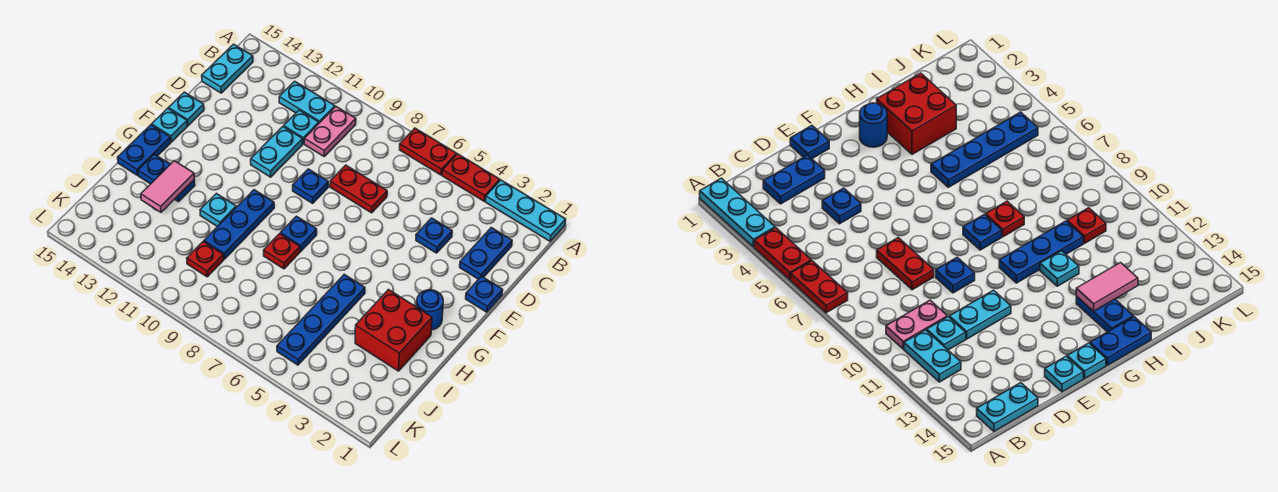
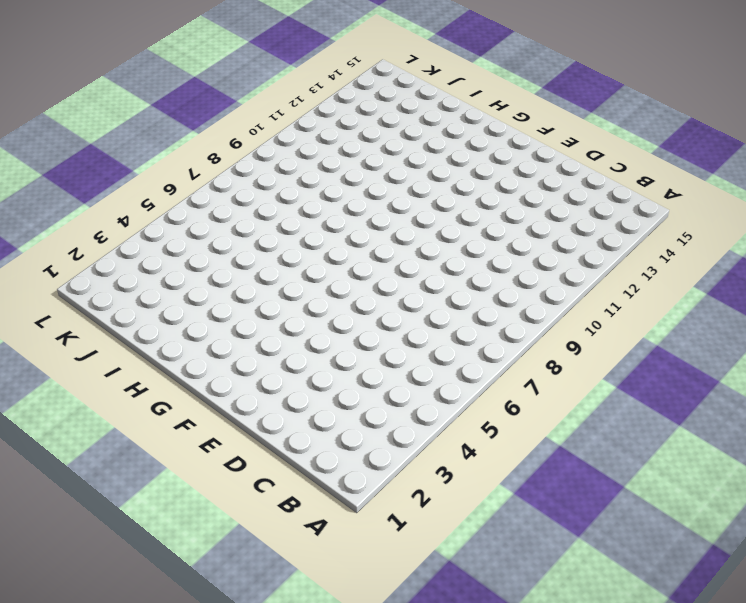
none -> cyan plate A1:A3 level 1
none -> red plate A4:A5 level 1
none -> red plate A6:A7 level 1

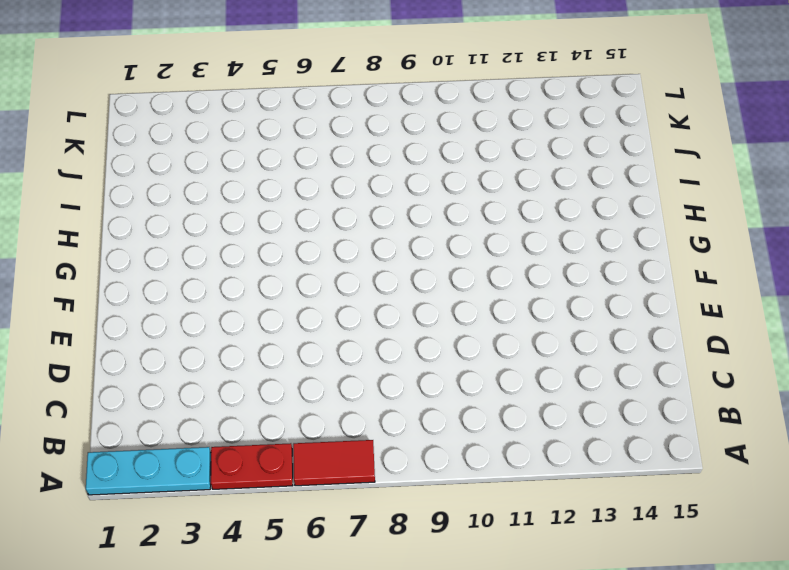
red tile A6:A7 level 1 -> red plate A6:A7 level 1
none -> pink plate B10:C10 level 1
none -> cyan plate B11:B12 level 1
none -> cyan plate B15:C15 level 1

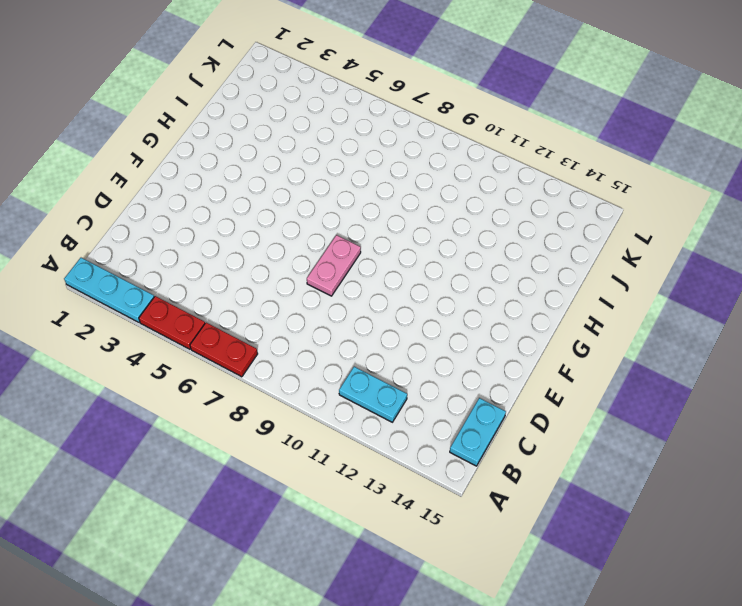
pink plate E8:F8 level 1 -> pink plate B10:C10 level 1
none -> blue plate C2:D2 level 1
none -> cyan plate C11 level 1
none -> blue plate D4 level 1

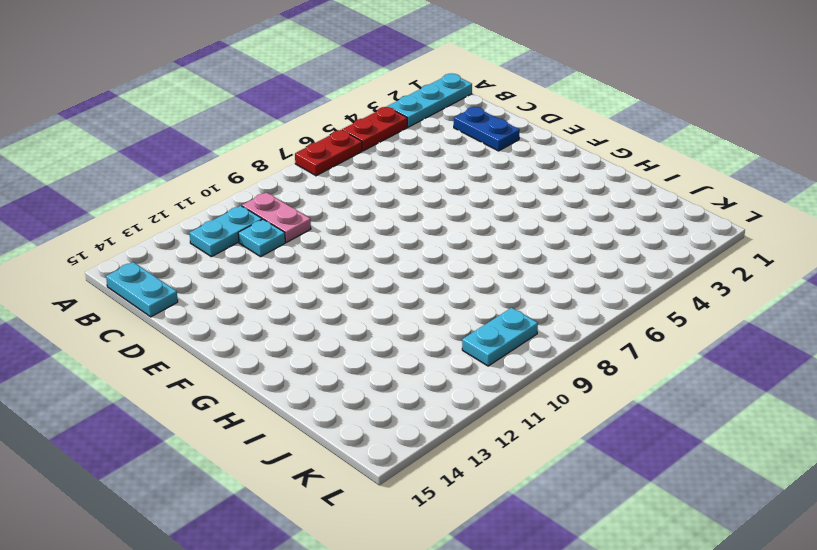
cyan plate K9:K10 level 1 -> cyan plate D11:E11 level 1
none -> blue plate D4 level 1
none -> red plate D7:D8 level 1
none -> blue plate E1 level 1

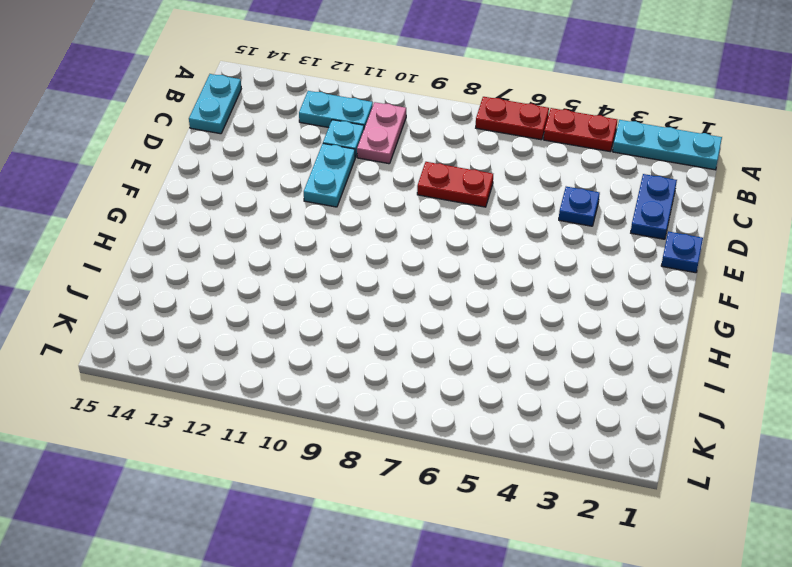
none -> blue plate E9 level 1
none -> cyan plate E15 level 1
none -> cyan plate F15 level 1

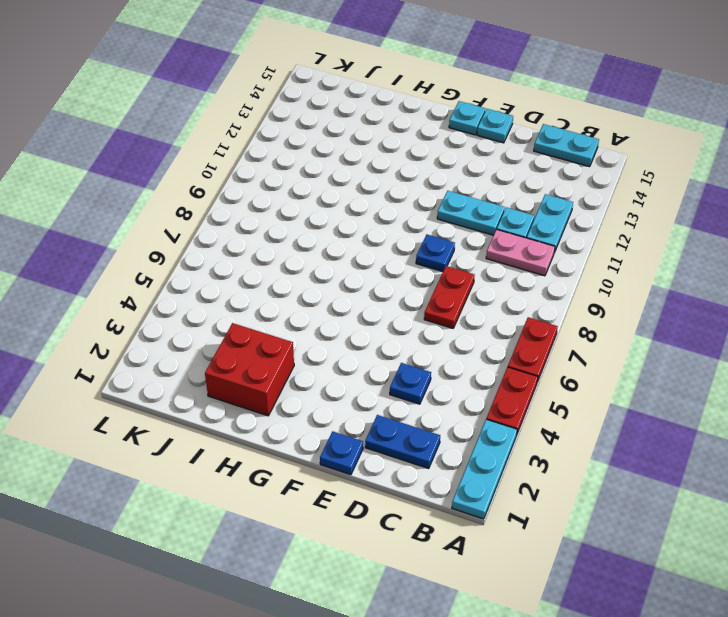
none -> blue round brick G2 level 1
none -> blue plate G8 level 1
none -> blue plate G10:I10 level 1

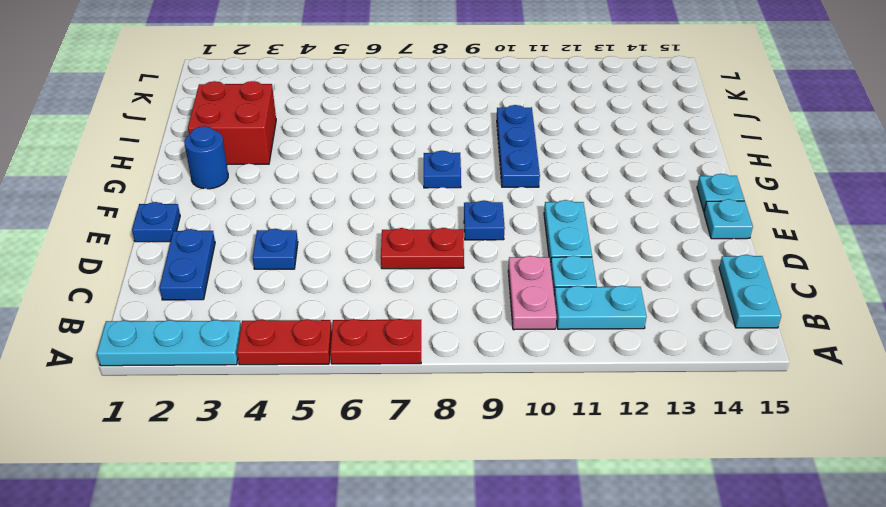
none -> blue plate G15:H15 level 1
none -> blue plate H5:K5 level 1
none -> red plate H8 level 1

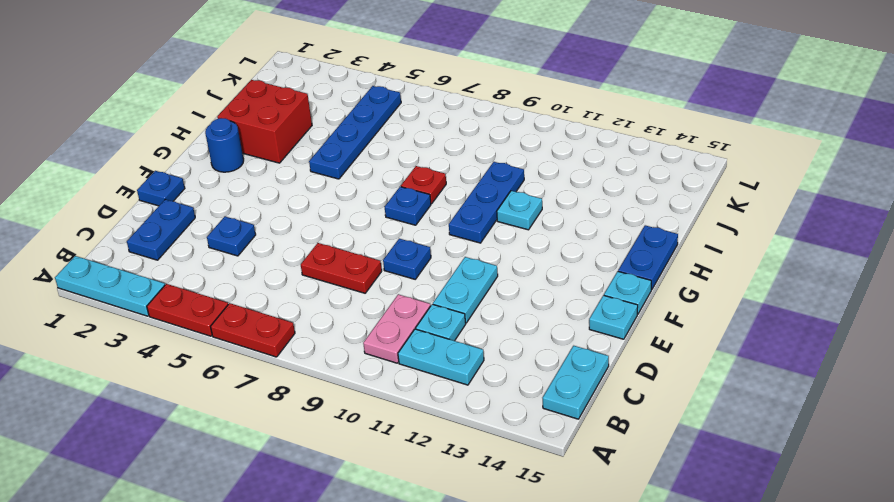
none -> blue plate H13:H14 level 1
none -> red plate J10 level 1
none -> pink tile H13:I13 level 2

